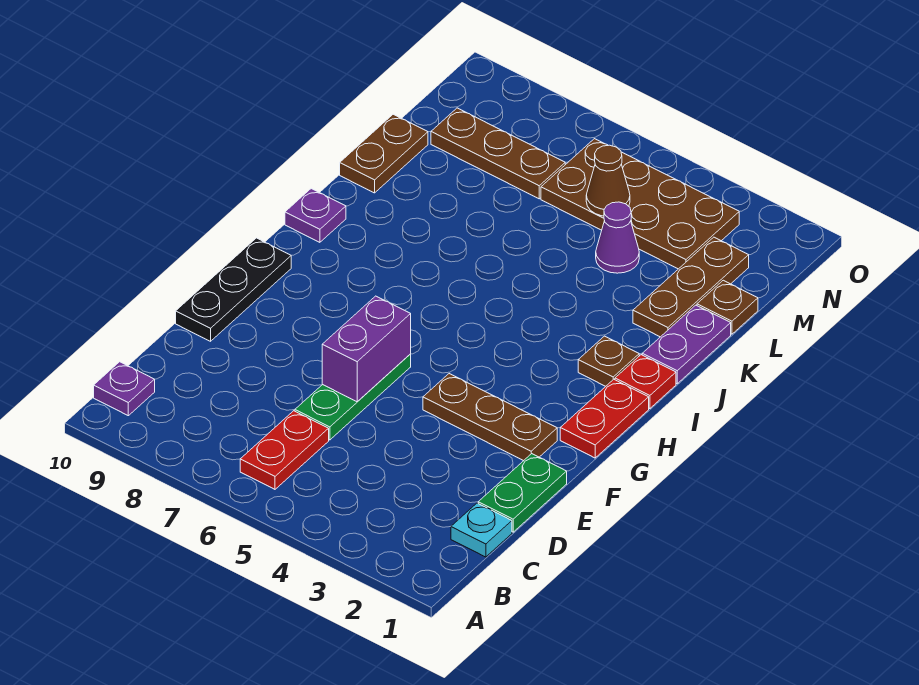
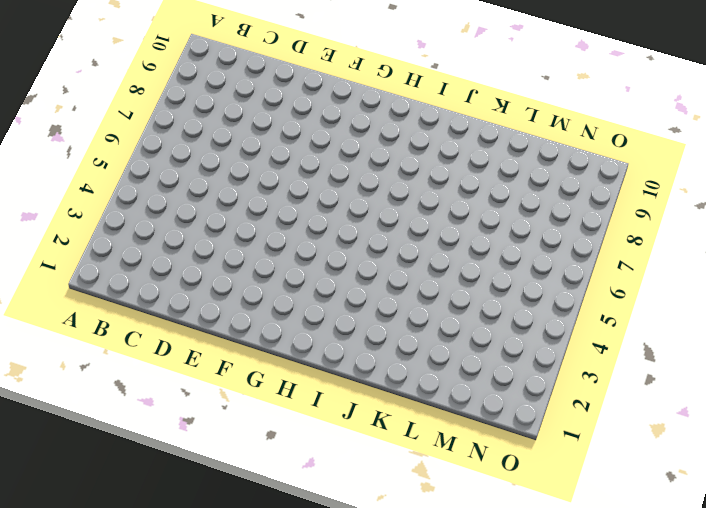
none -> red plate B6:C6 level 1
none -> purple plate B10 level 1
none -> cyan plate C1 level 1

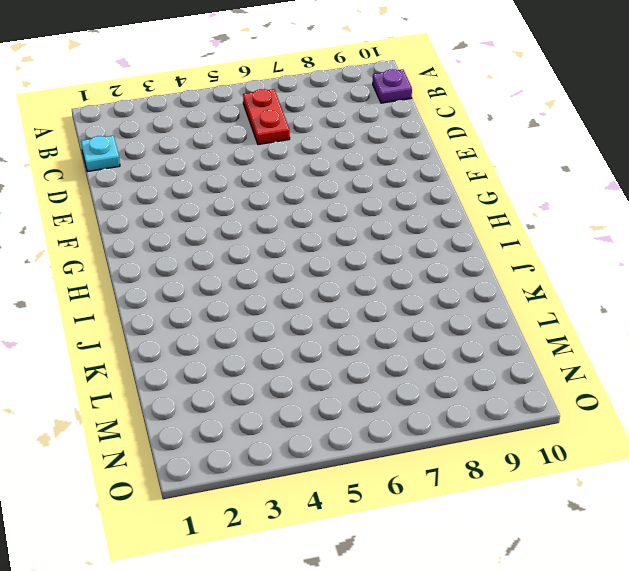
none -> green plate D1:E1 level 1
none -> green plate D6:F6 level 1
none -> black plate E10:G10 level 1

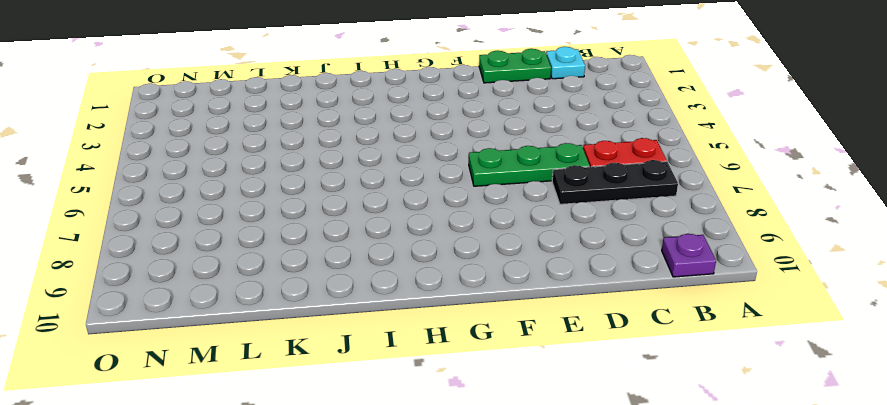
black plate B7:D7 level 1 -> black plate E10:G10 level 1
none -> brown plate F2:F4 level 1
none -> red plate G1:H1 level 1
none -> red plate I1 level 1

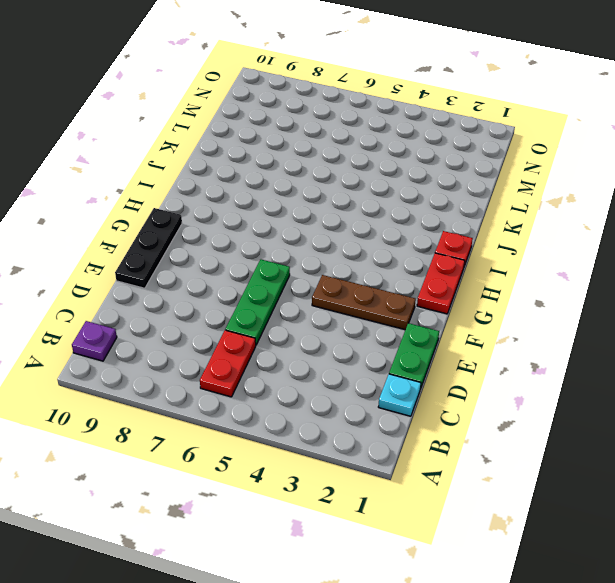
none -> brown plate I2 level 1
none -> purple plate I10 level 1
none -> purple plate J1:K1 level 1

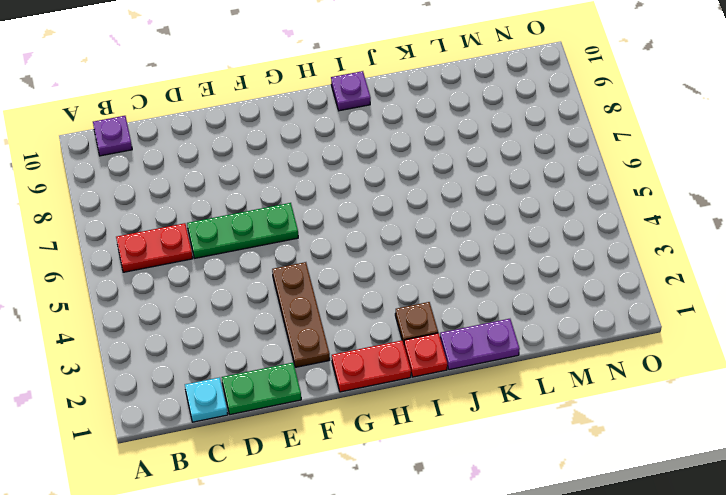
none -> black plate E10:G10 level 1
none -> brown plate K2:M2 level 1
none -> brown plate K10:L10 level 1

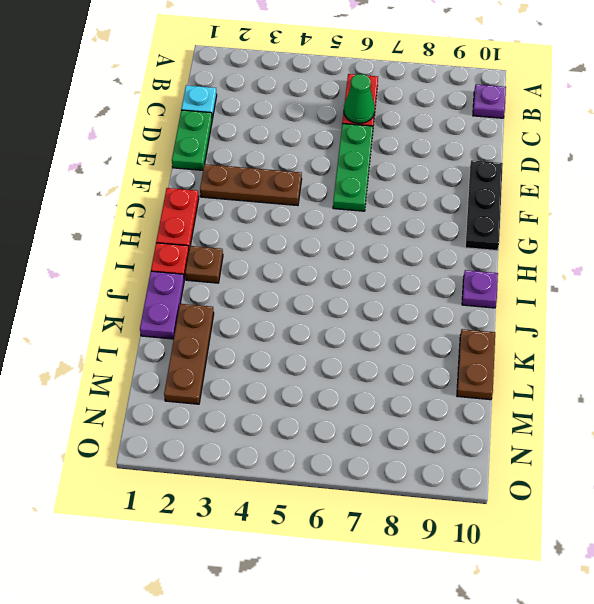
green cone C6 level 2 -> none
none -> brown plate L1 level 1
none -> purple cone L4 level 1
none -> brown plate M3:N6 level 1

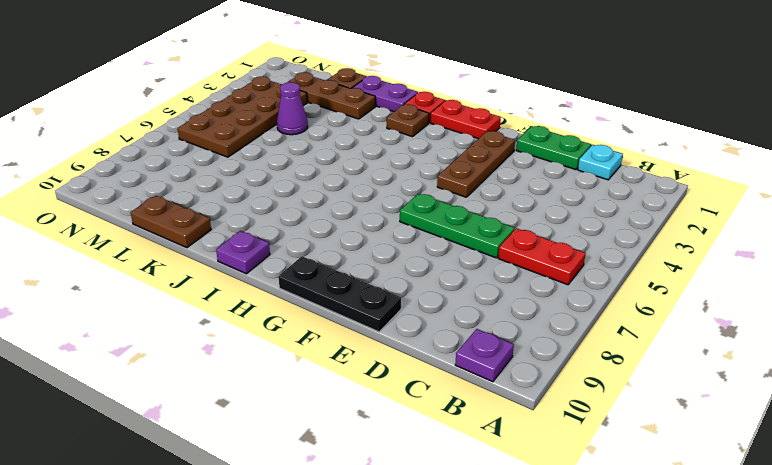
none -> brown plate M7:M9 level 1
none -> purple brick E6:F6 level 2
none -> brown cone M5 level 2

